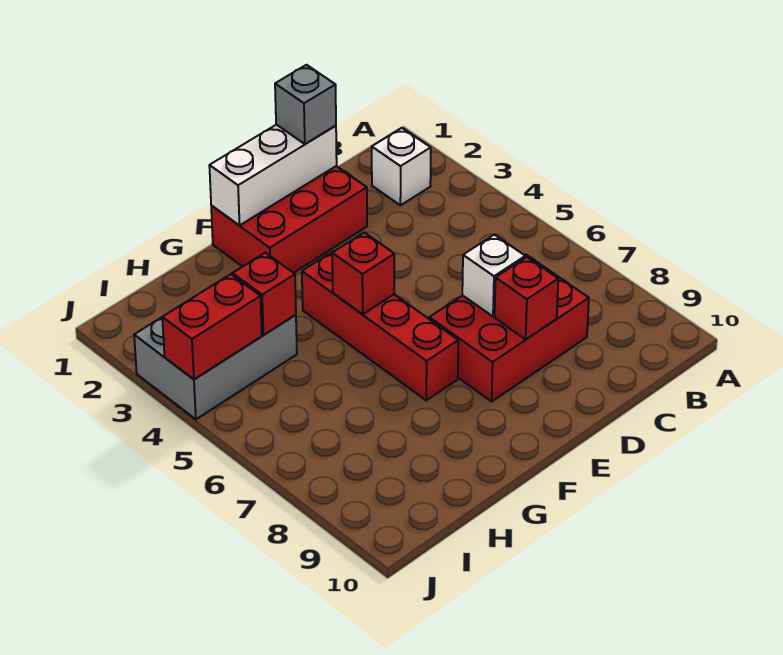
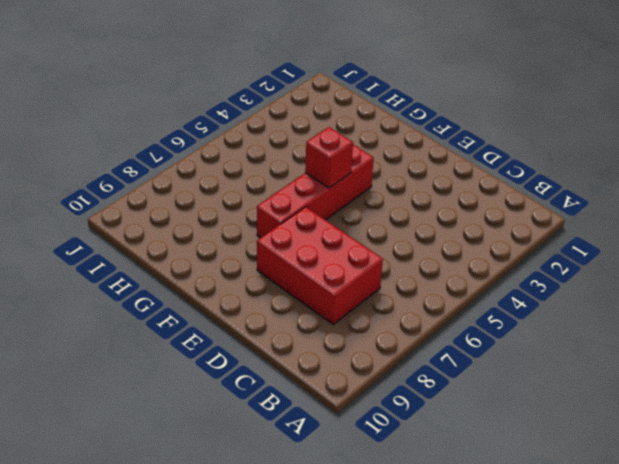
none -> white brick B2 level 1
none -> red brick D1:F2 level 1
none -> grey brick H3:J4 level 1

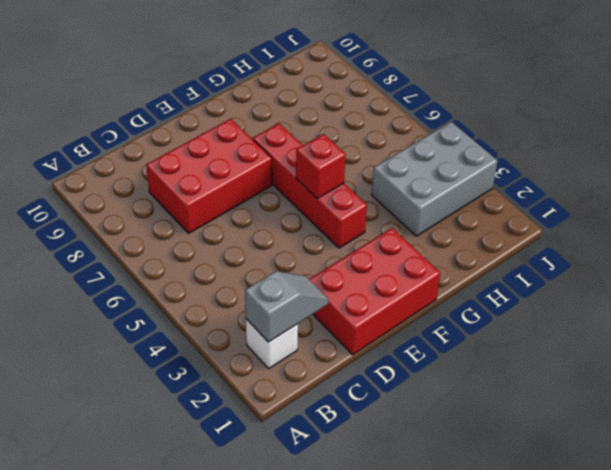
grey slope B2:C2 level 2 top B -> none
none -> white brick D1:F1 level 2
none -> white brick D7 level 2
none -> red brick D8 level 2

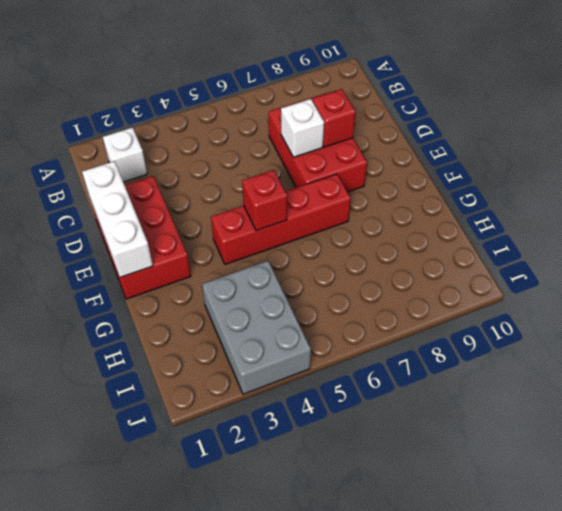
none -> red brick H4 level 2
none -> red brick I4:J4 level 2
none -> grey brick D1 level 3

